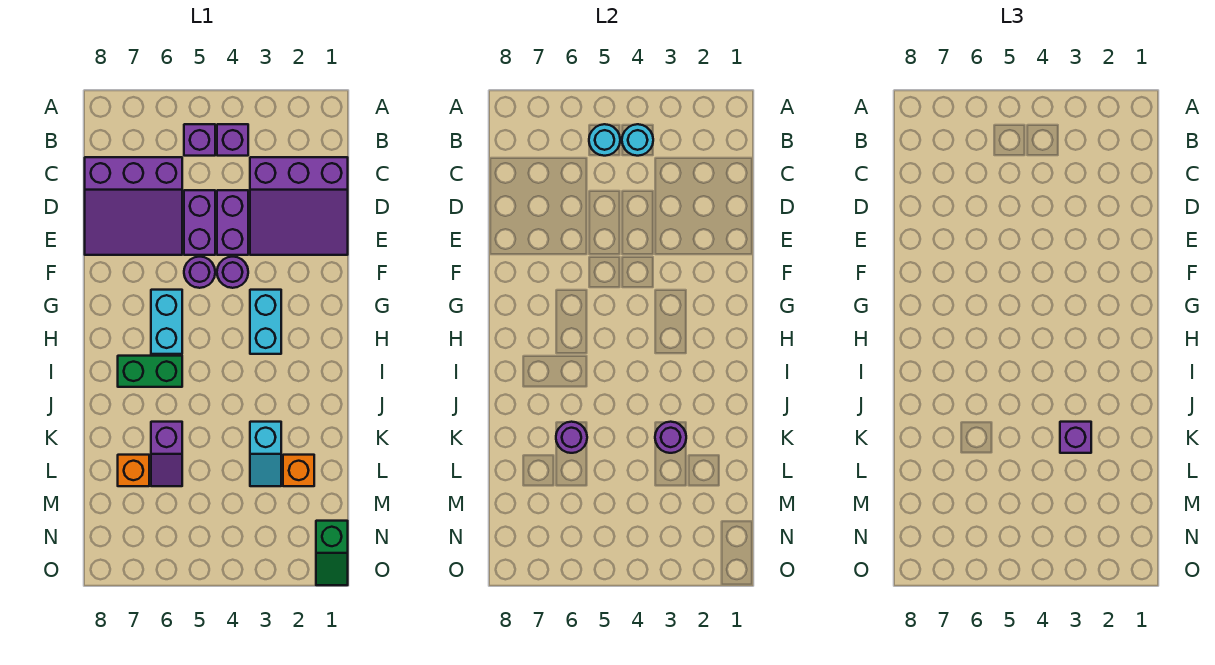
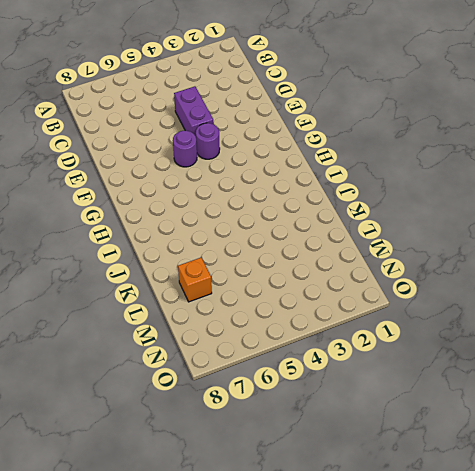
none -> purple brick B4 level 1
none -> purple brick B5 level 1
none -> purple slope C1:E3 level 1 top C

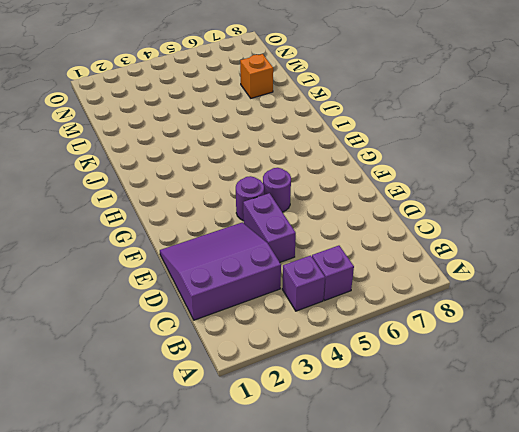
none -> purple slope C6:E8 level 1 top C
none -> purple brick D5:E5 level 1
none -> cyan brick G3:H3 level 1

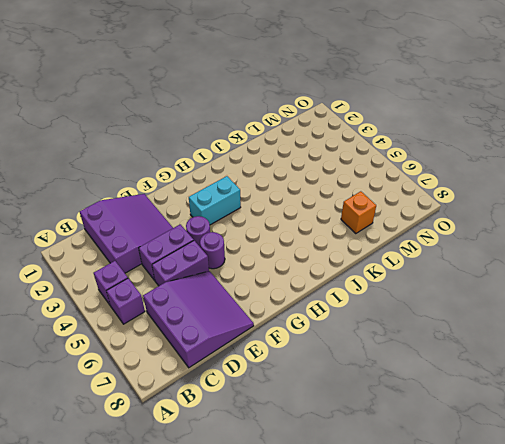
none -> cyan brick G6:H6 level 1
none -> green brick I6:I7 level 1
none -> cyan slope K3:L3 level 1 top K

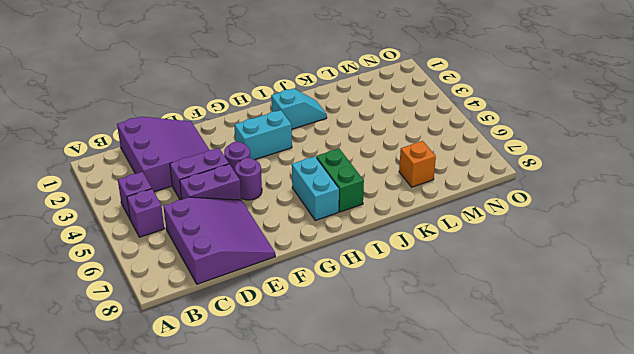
cyan brick H6:H7 level 1 -> cyan brick G6:H6 level 1
cyan slope I2:J2 level 1 top I -> cyan slope K3:L3 level 1 top K
none -> purple slope K6:L6 level 1 top K
none -> orange brick L2 level 1
none -> green slope N1:O1 level 1 top N

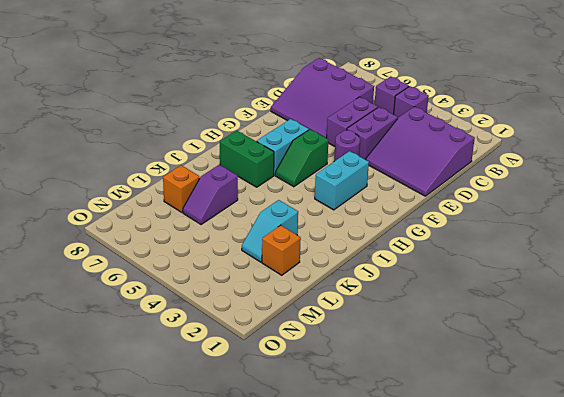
green slope G5:H5 level 1 top G -> green slope N1:O1 level 1 top N
none -> purple round brick F5 level 1
none -> cyan round brick B4 level 2
none -> cyan round brick B5 level 2

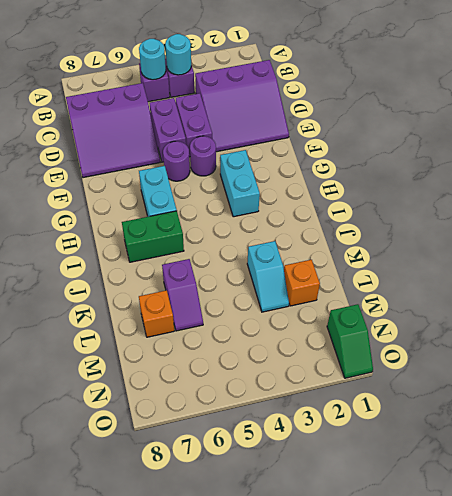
none -> purple round brick K3 level 2
none -> purple round brick K6 level 2
none -> purple brick K3 level 3

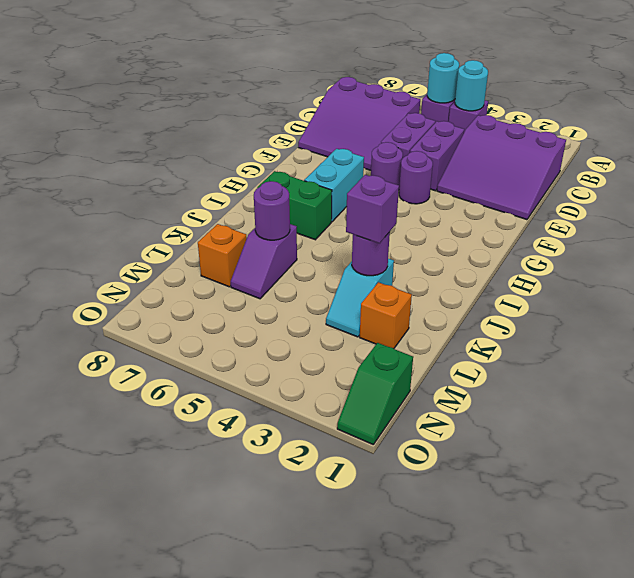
none -> cyan brick G3:H3 level 1

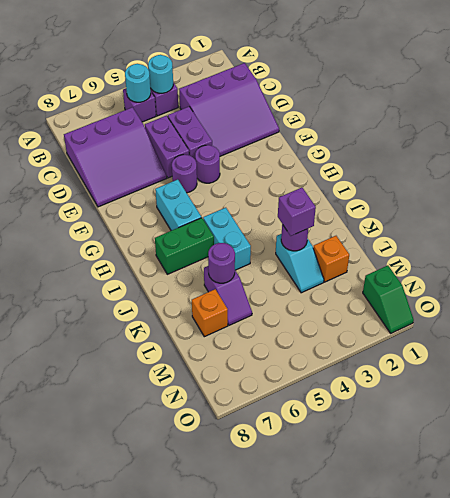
cyan brick I5:J5 level 1 -> cyan brick G3:H3 level 1

